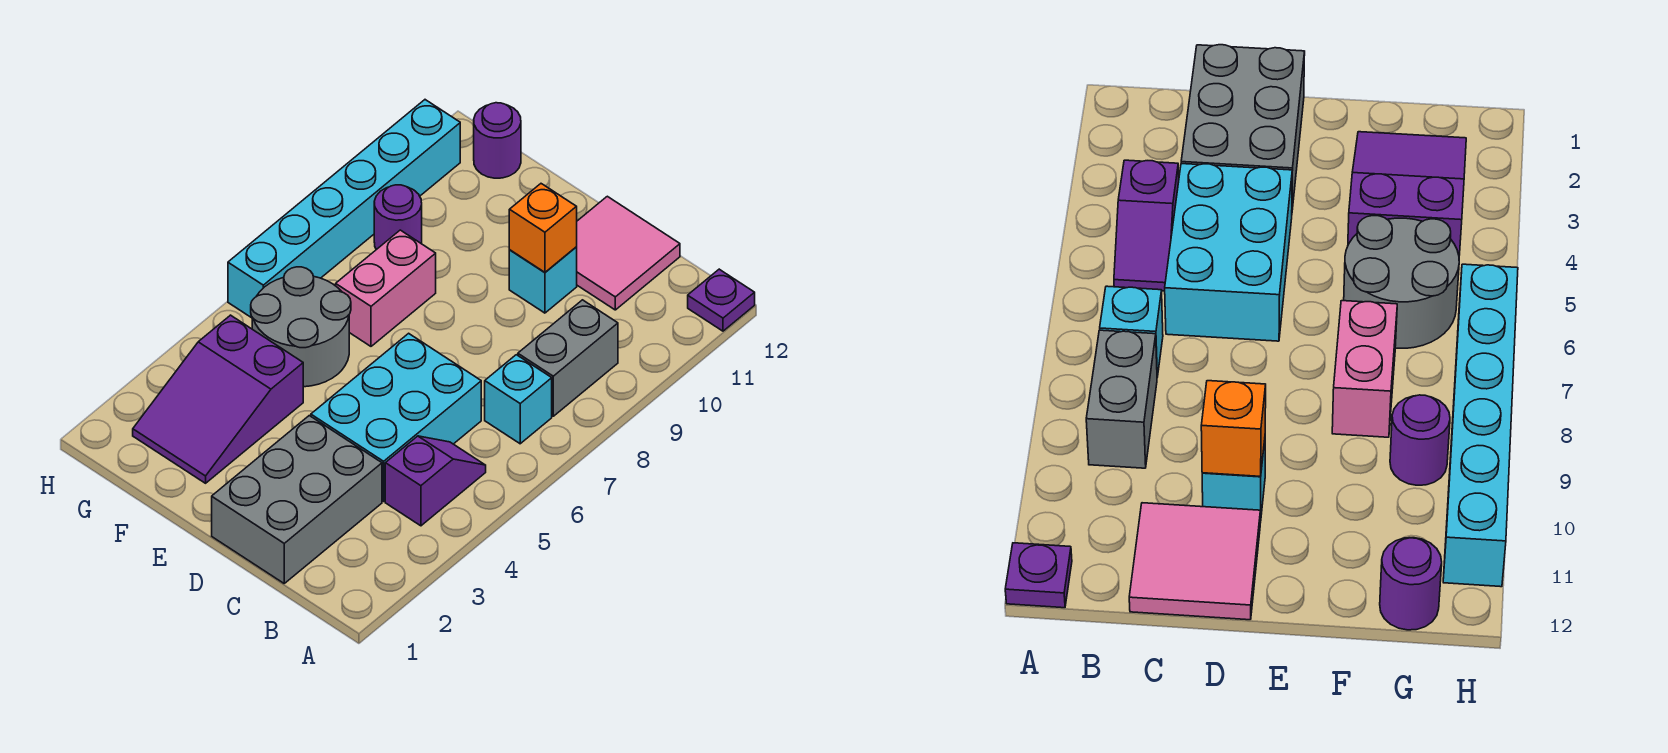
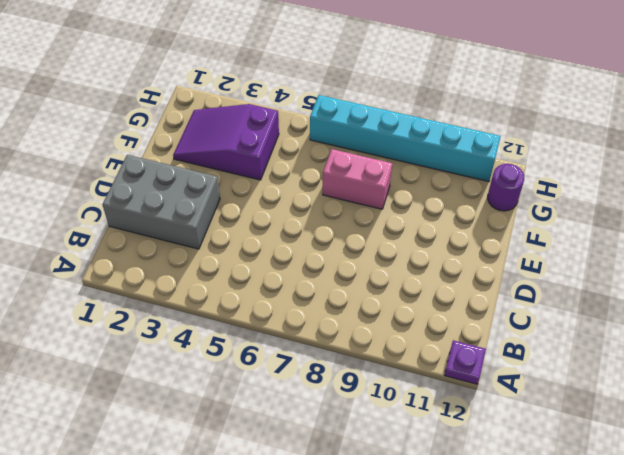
none -> purple slope B4:B5 level 1 top 4
none -> cyan brick B7 level 1
none -> grey brick B8:B9 level 1

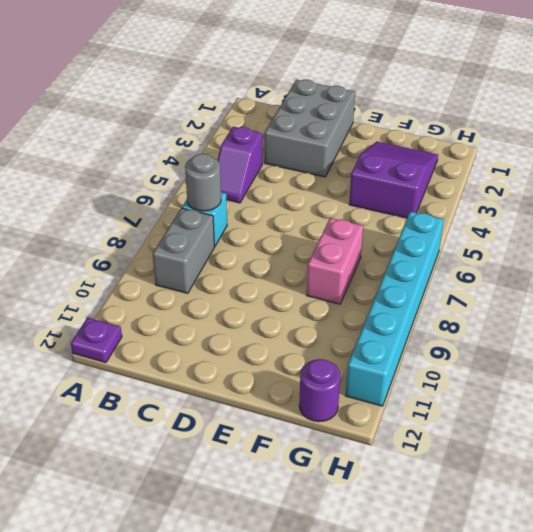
grey round brick B7 level 2 -> none
none -> cyan brick C4:D6 level 1
none -> pink tile C11:D12 level 1
none -> cyan brick D10 level 1

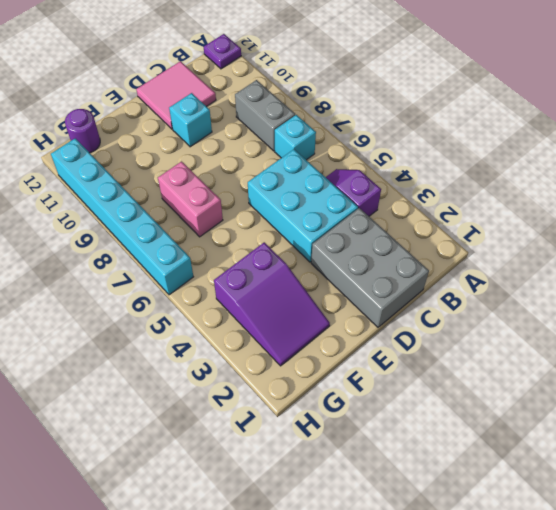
none -> grey round brick F5:G6 level 1
none -> purple round brick G9 level 1
none -> orange brick D10 level 2

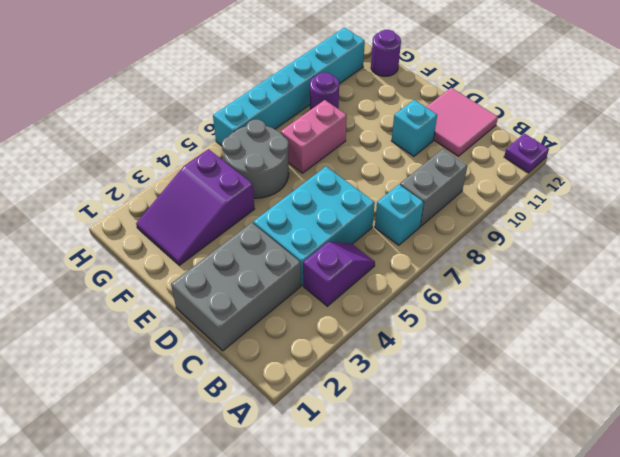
none -> orange brick D10 level 2

